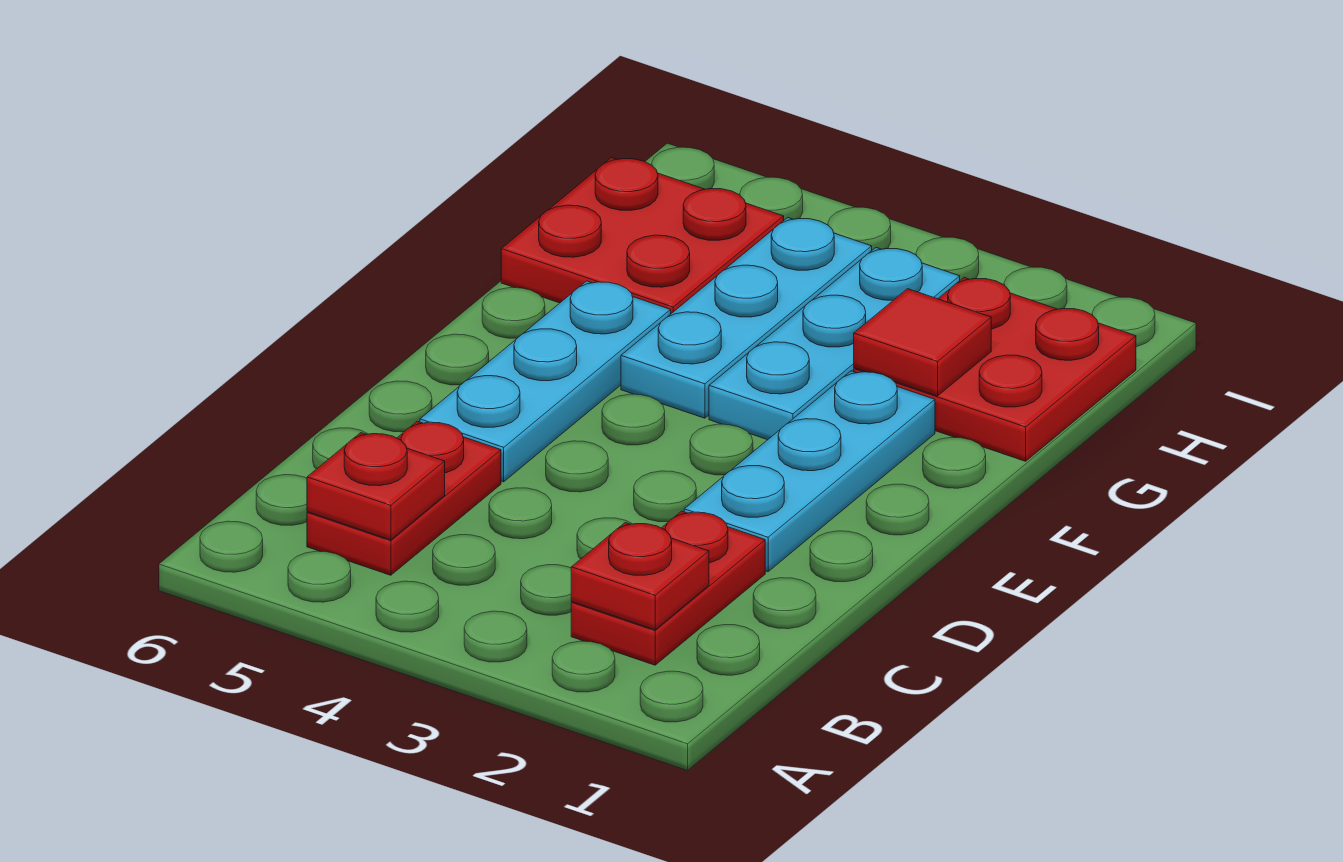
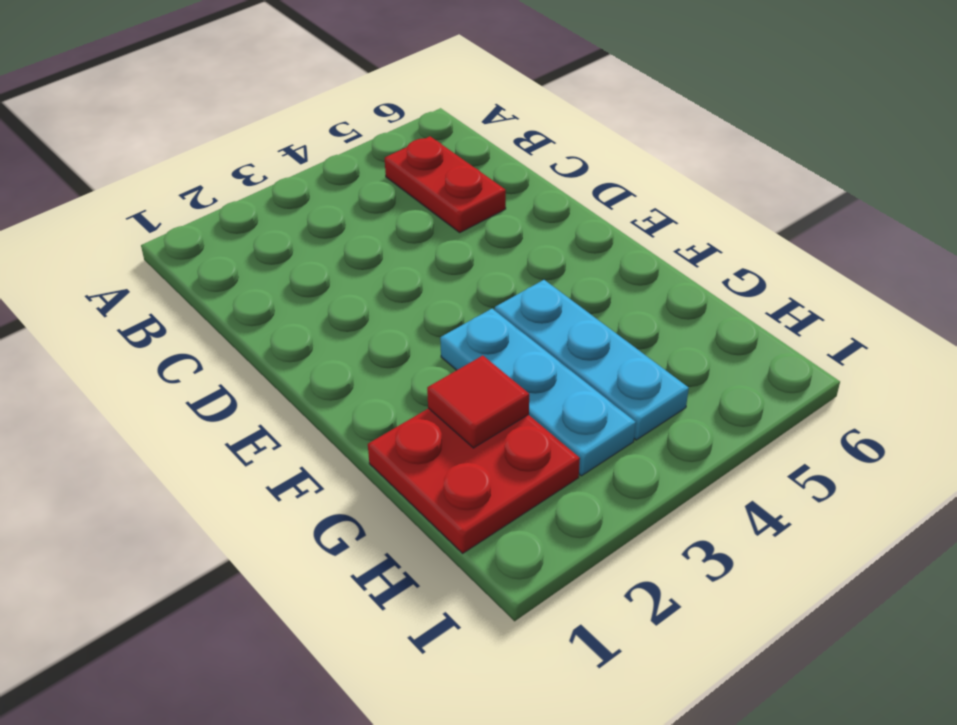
none -> red plate B2:C2 level 1
none -> cyan plate D2:F2 level 1

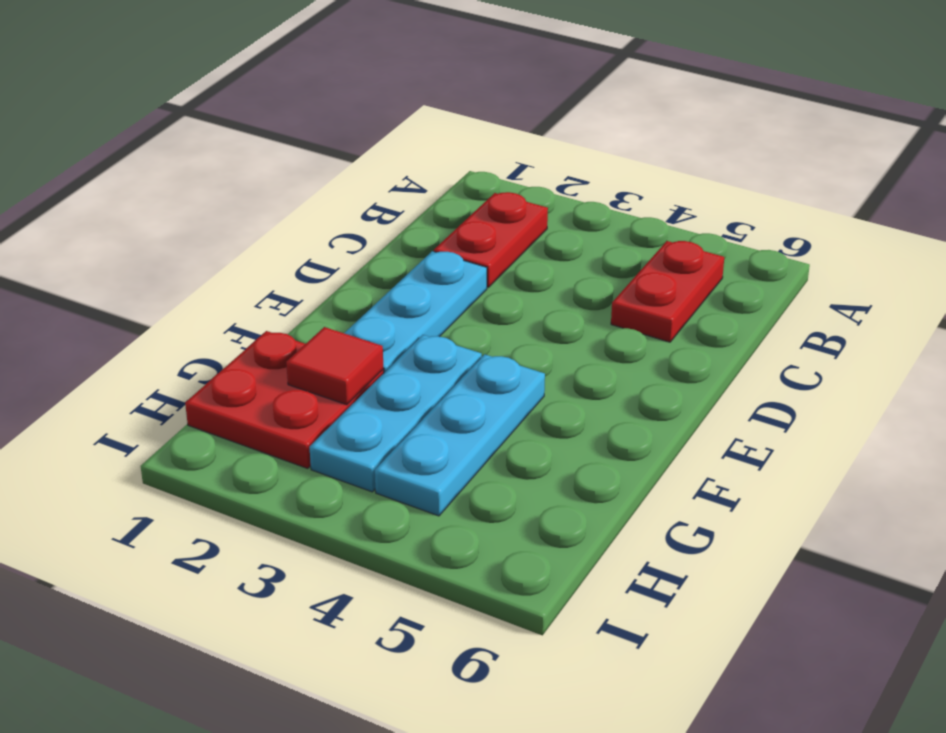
none -> cyan plate D5:F5 level 1
none -> red plate G5:H6 level 1

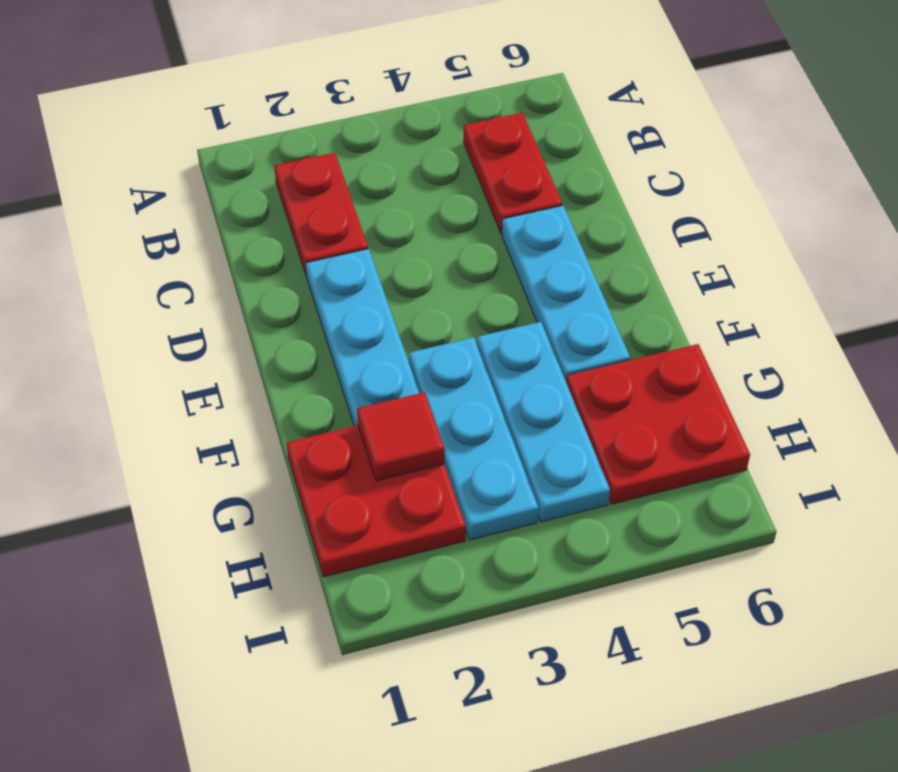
none -> red plate B2 level 2
none -> red plate B5 level 2

